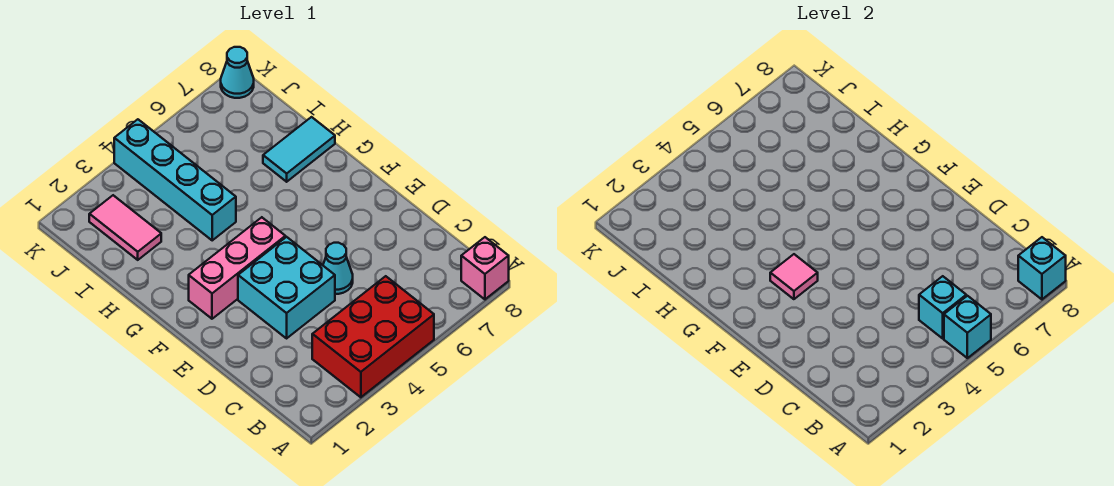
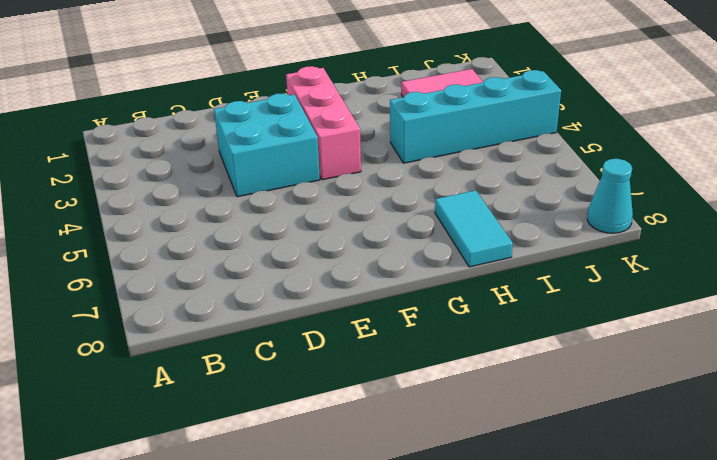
none -> red brick A3:B5 level 1
none -> pink brick A8 level 1
none -> cyan cone D5 level 1

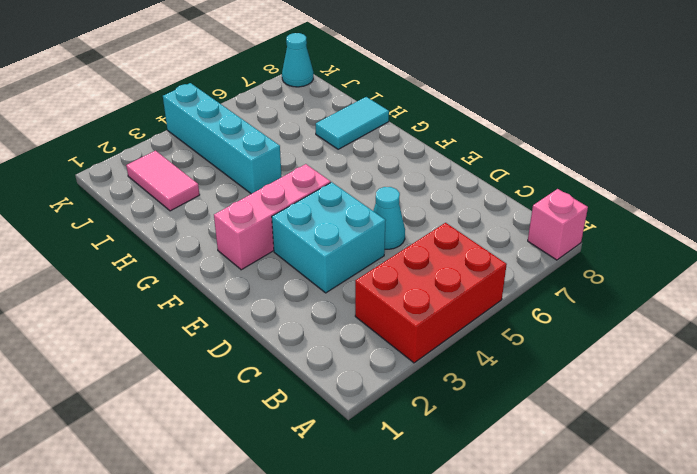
none -> cyan brick A5 level 2
none -> cyan brick A8 level 2
none -> cyan brick B5 level 2

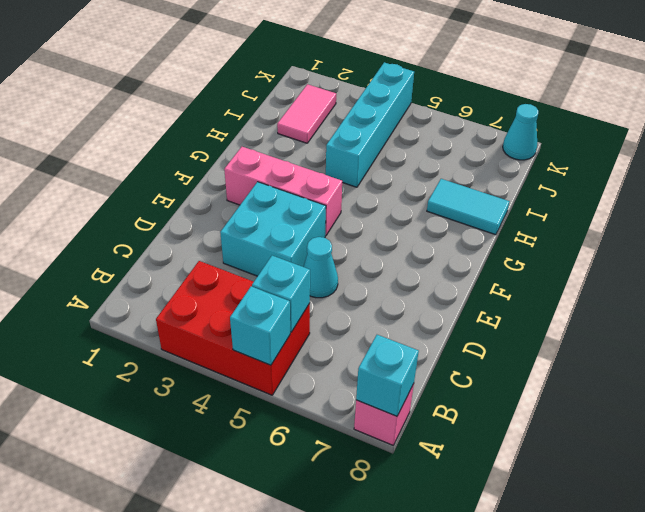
none -> pink tile F3 level 2

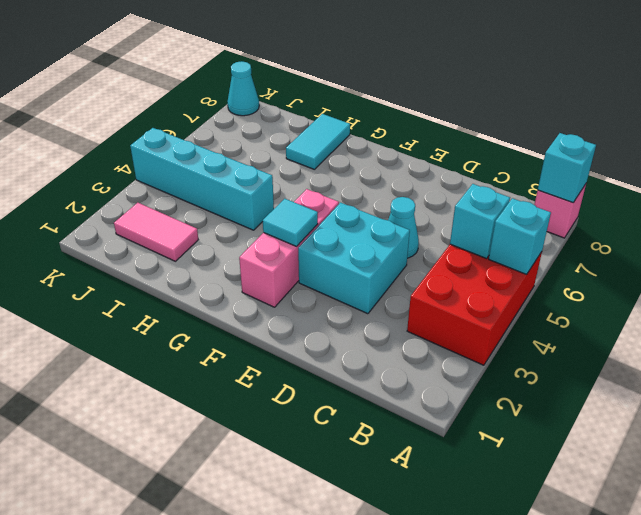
cyan tile F3 level 2 -> pink tile F3 level 2

